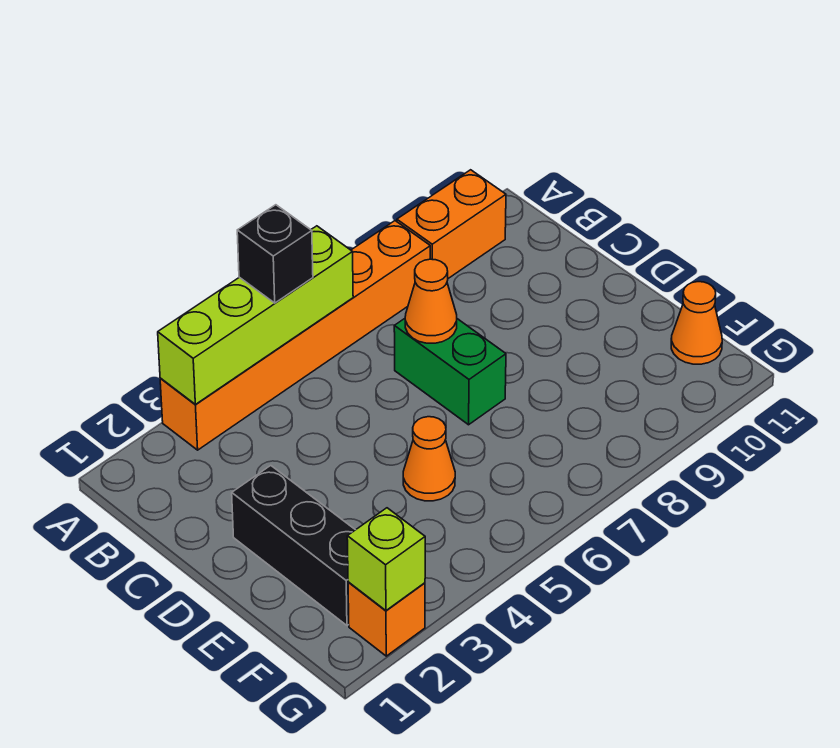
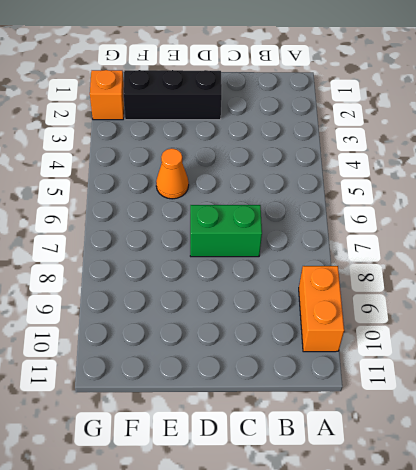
none -> orange brick A3:A8 level 1
none -> orange cone F11 level 1

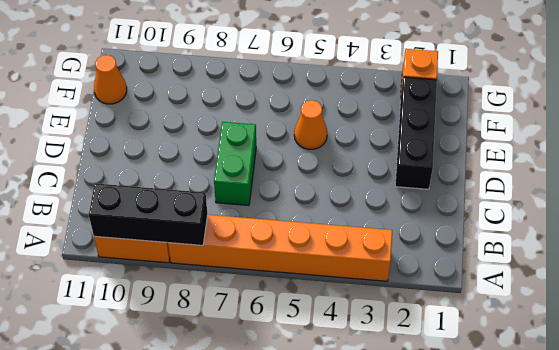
black brick A8:A10 level 2 -> none
none -> lime brick A3:A6 level 2
none -> orange cone C7 level 2

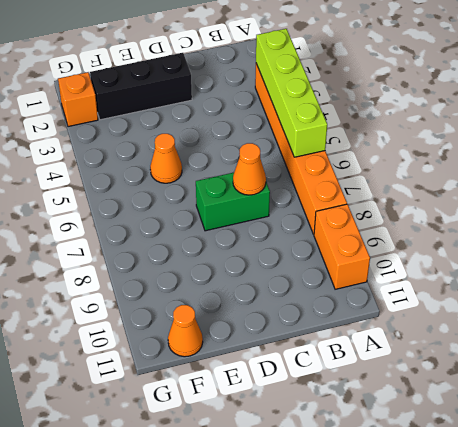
none -> lime brick G2 level 2
none -> black brick A5 level 3

